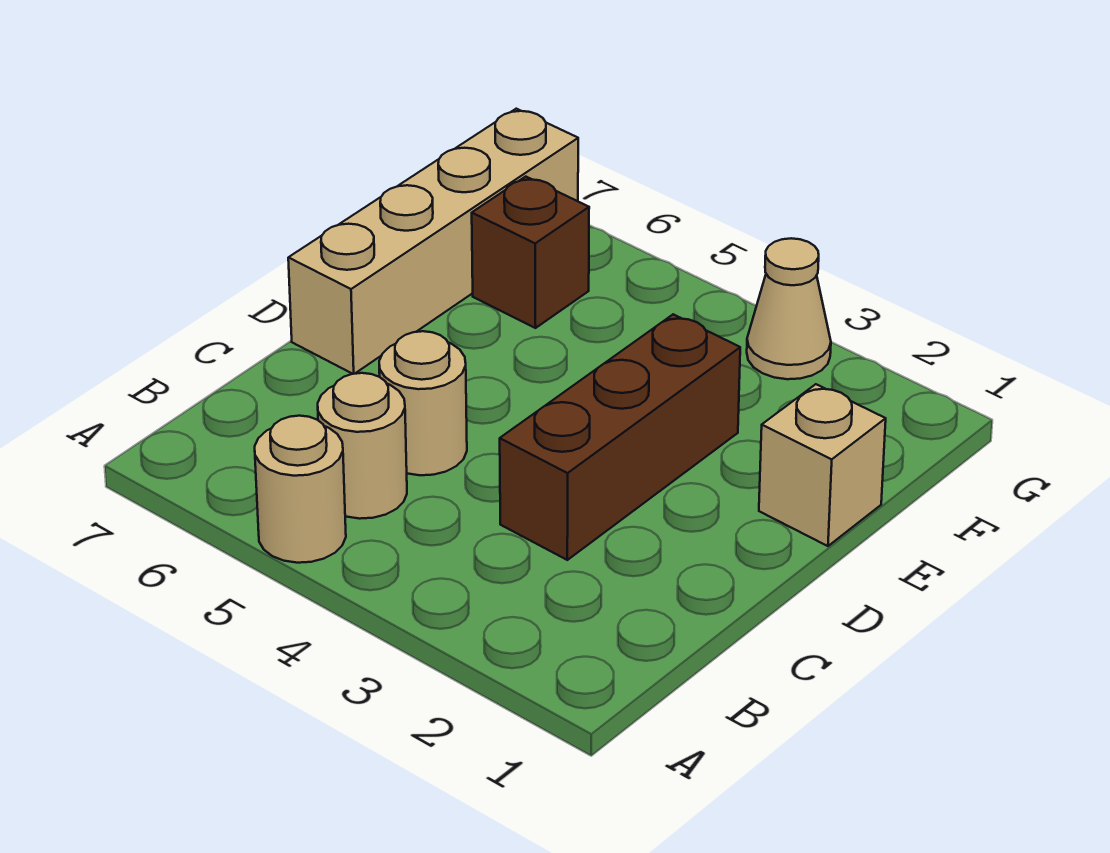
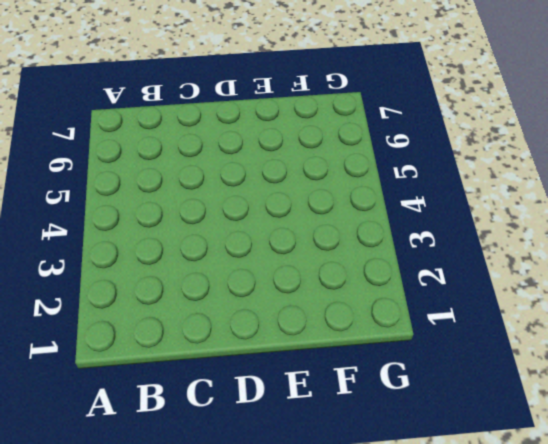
none -> tan round brick A5 level 1
none -> tan round brick B5 level 1

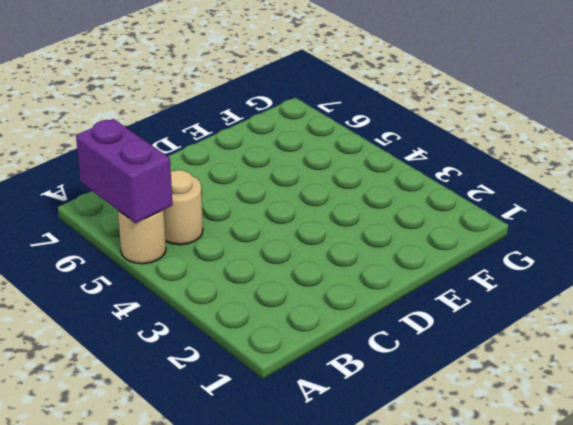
purple brick A5:A6 level 2 -> none
none -> brown brick C3:E3 level 1
none -> tan round brick C5 level 1

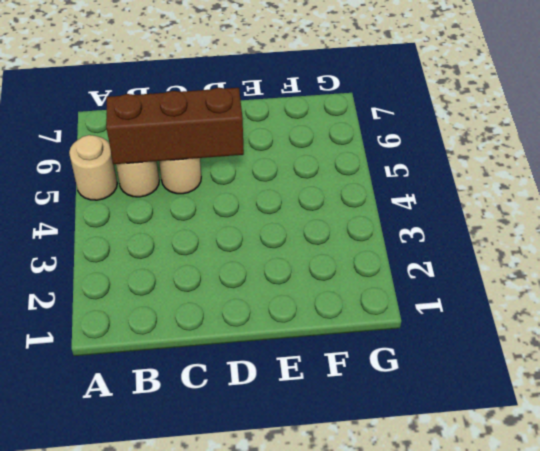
brown brick B5:D5 level 2 -> brown brick C3:E3 level 1
none -> tan brick D7:G7 level 1
none -> tan brick E1 level 1

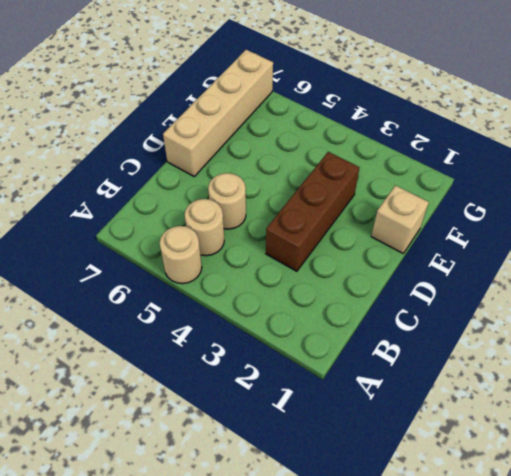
none -> brown brick F6 level 1
none -> tan cone G3 level 1

